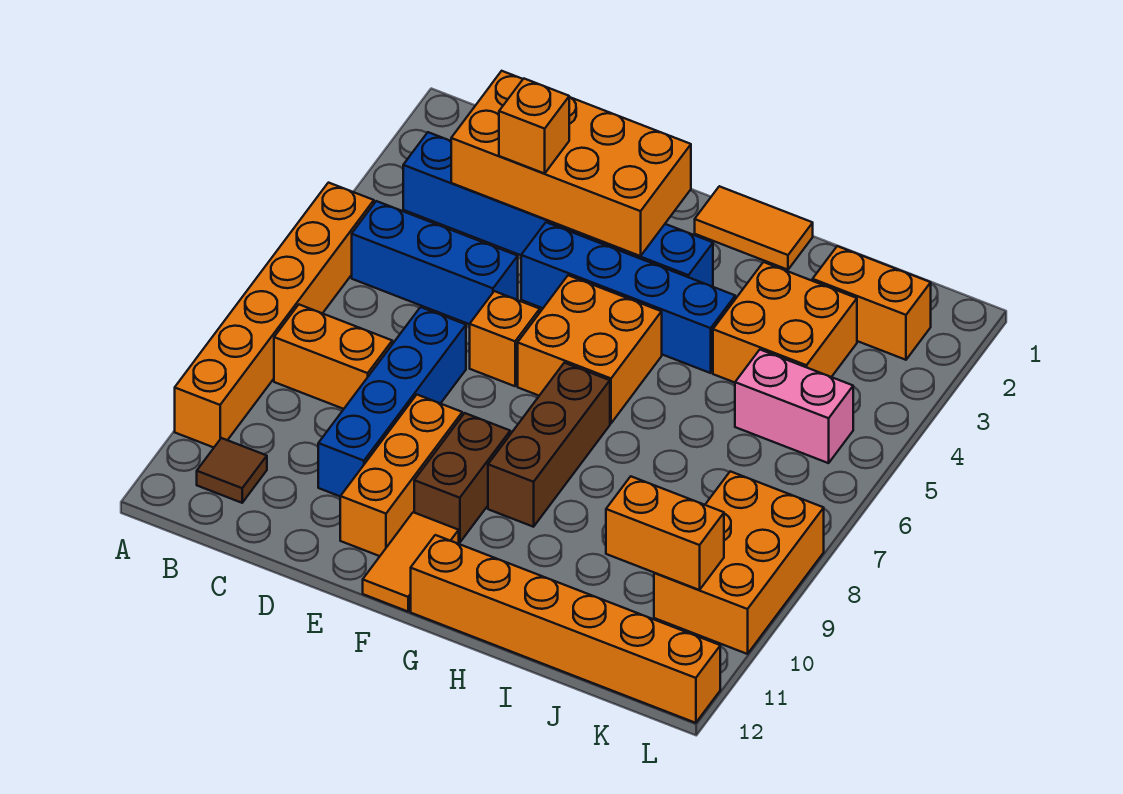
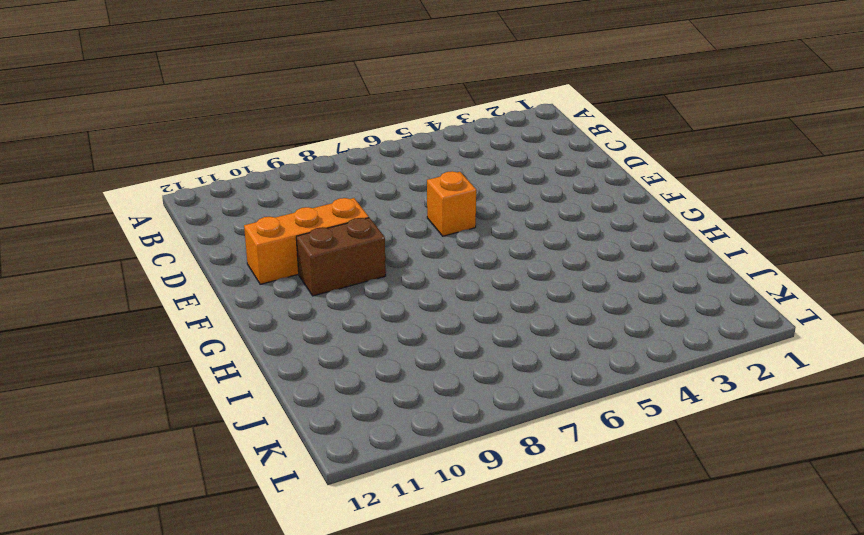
none -> orange brick A5:A10 level 1
none -> blue brick B3:G3 level 1
none -> blue brick B5:D5 level 1

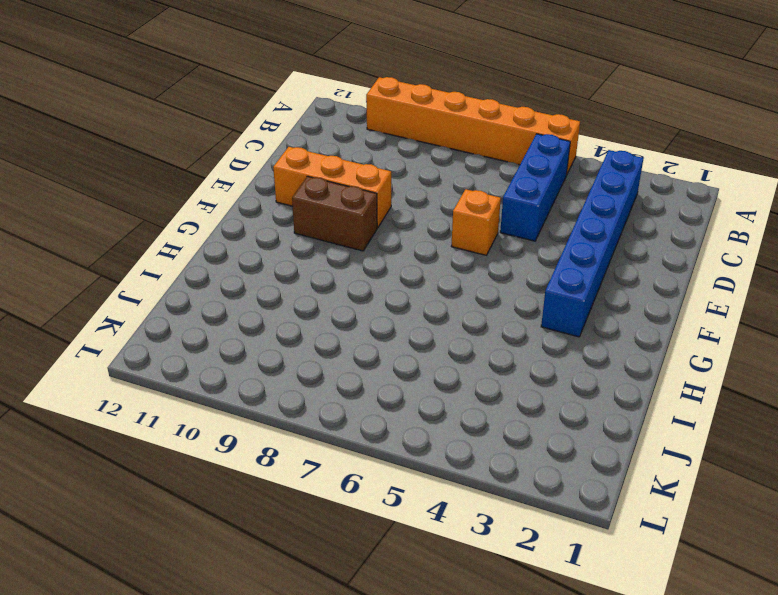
none -> orange brick B8:C8 level 1
none -> brown tile B11 level 1
none -> blue brick D7:D10 level 1

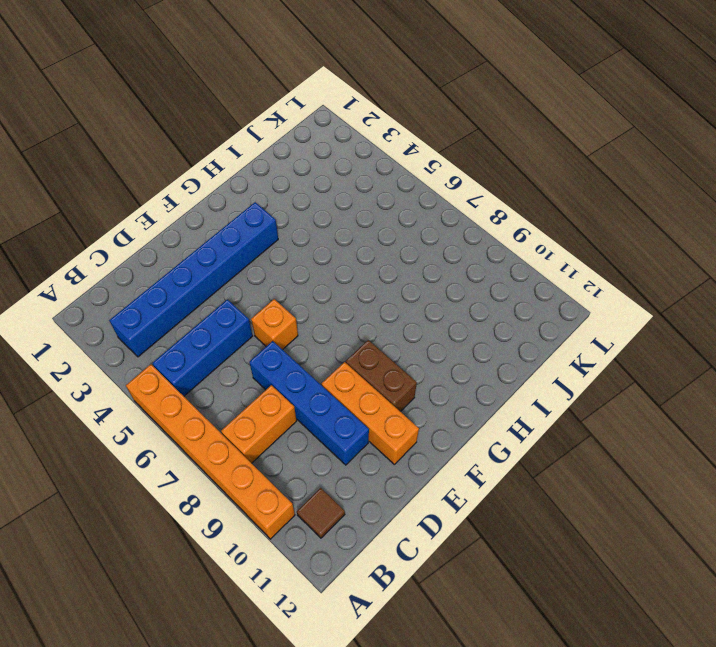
none -> blue brick E4:H4 level 1
none -> orange brick F5:G6 level 1
none -> orange tile F11:F12 level 1

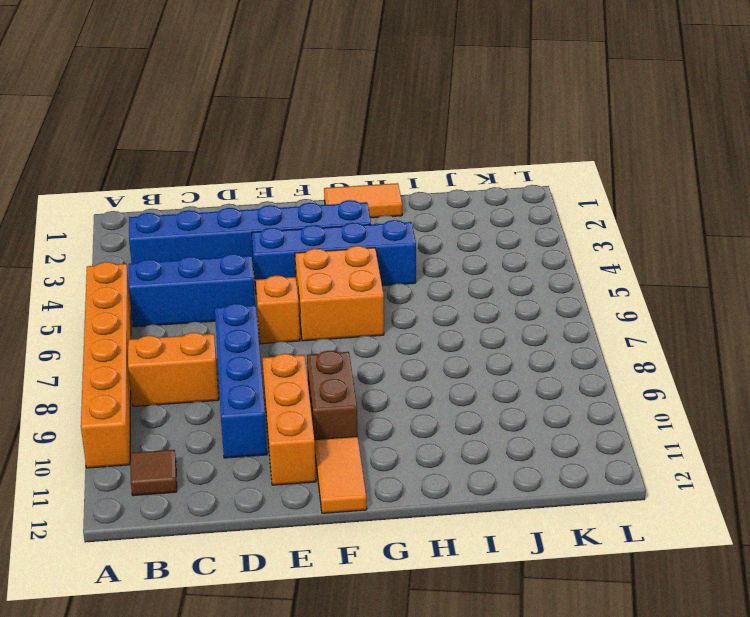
none -> brown brick G7:G9 level 1
none -> orange brick G12:L12 level 1
none -> orange brick I3:J4 level 1

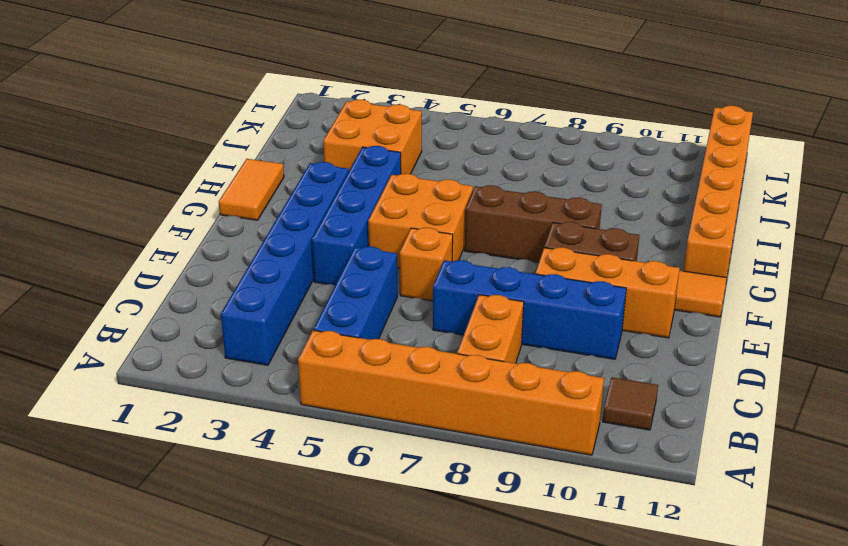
none -> orange brick J2:K2 level 1
none -> pink brick J5:K5 level 1
none -> orange brick K8:L10 level 1

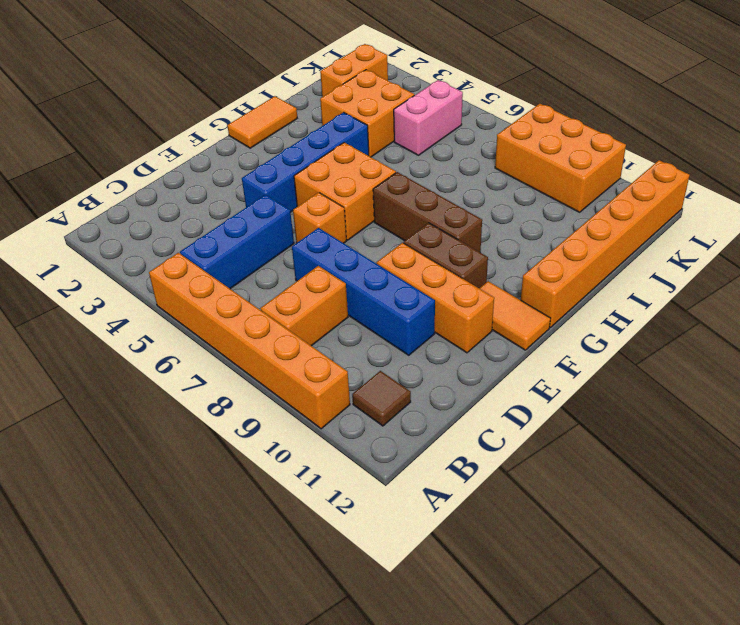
none -> blue brick B3:G3 level 1
none -> orange brick C2:F3 level 2
none -> orange brick J10:K10 level 2

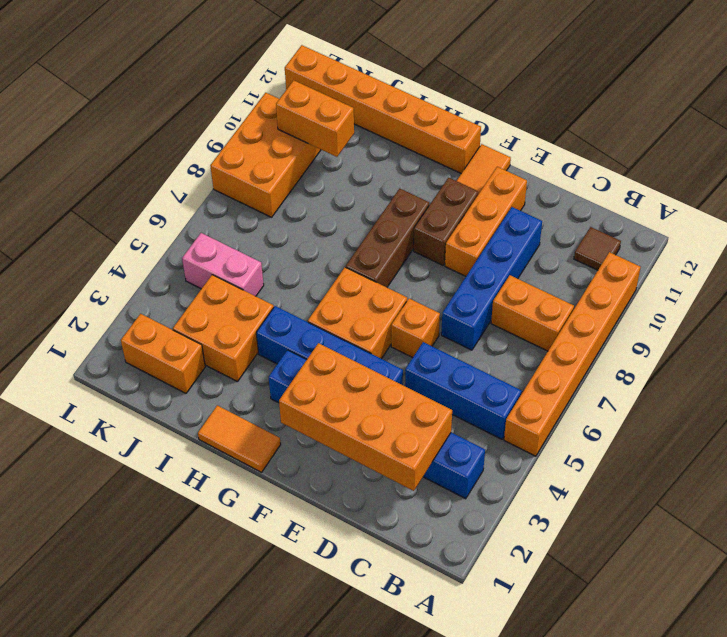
none -> orange brick D3 level 3

